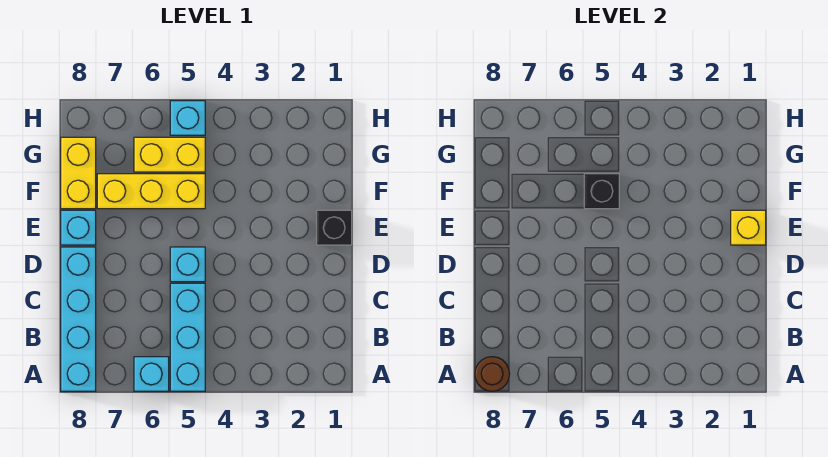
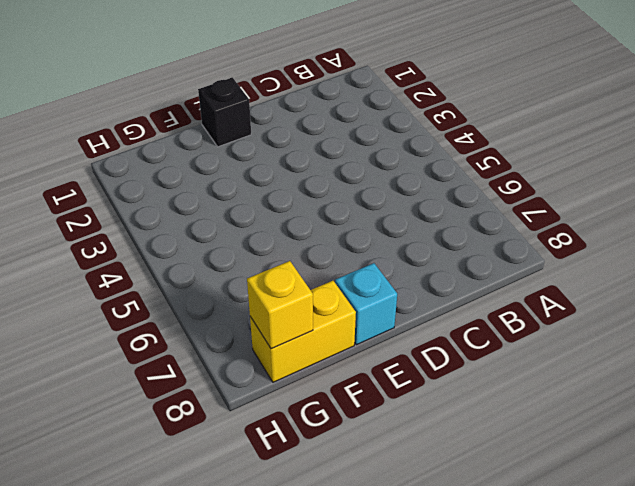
yellow brick G8 level 2 -> yellow brick E1 level 2
none -> cyan brick A5:C5 level 1
none -> cyan brick A6 level 1
none -> cyan brick A8:D8 level 1

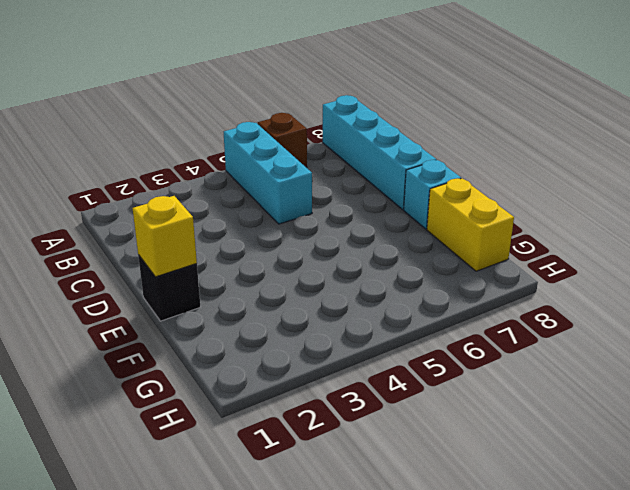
brown brick A6 level 1 -> cyan brick A6 level 1
none -> cyan brick D5 level 1
none -> yellow brick F5:F7 level 1
none -> yellow brick G5:G6 level 1

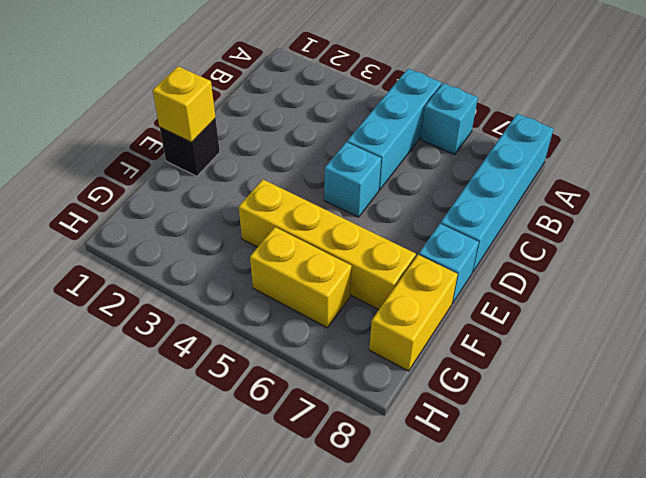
yellow brick F4:F7 level 1 -> yellow brick F5:F7 level 1
none -> cyan brick H5 level 1
none -> brown round brick A8 level 2
none -> black brick F5 level 2

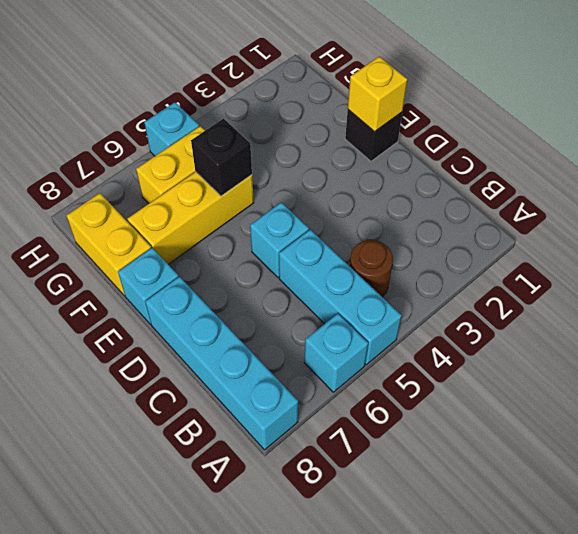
brown round brick B4 level 1 -> brown round brick A8 level 2

